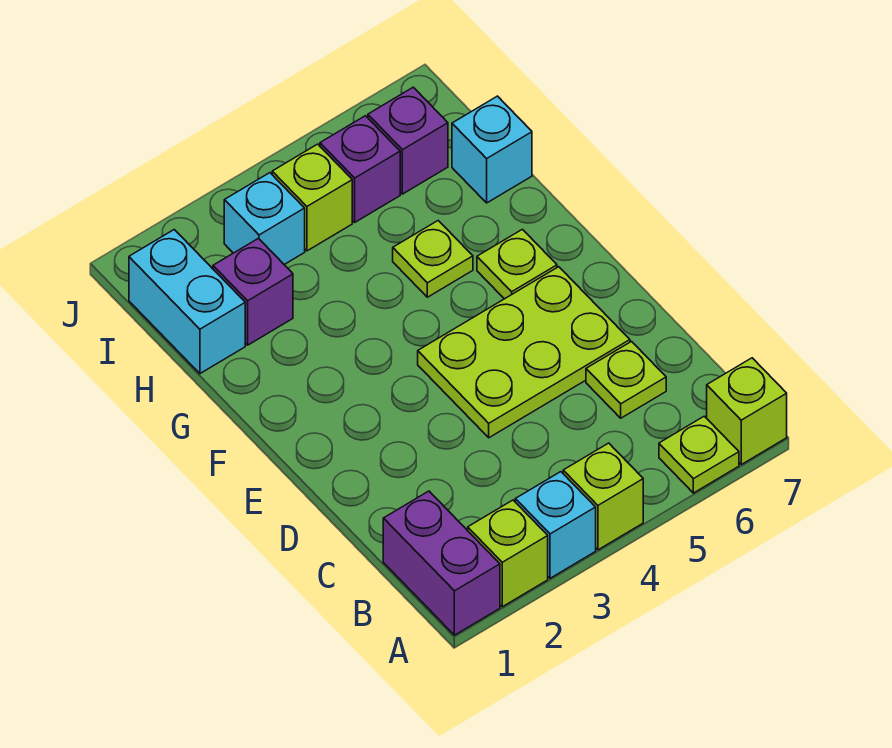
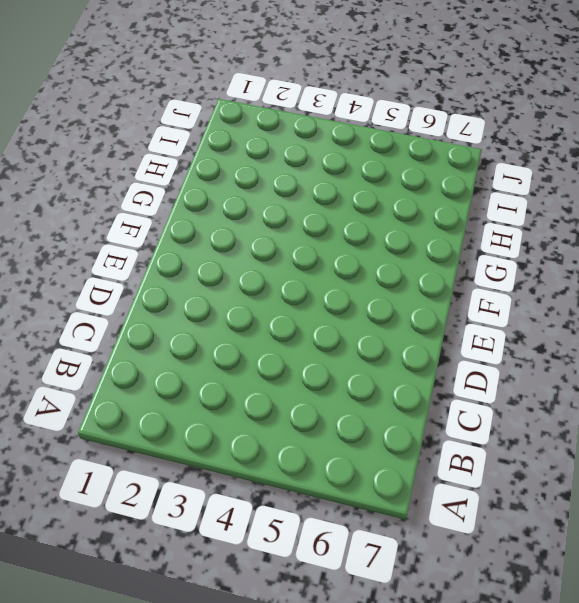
none -> purple brick A1:B1 level 1
none -> lime brick A2 level 1
none -> cyan brick A3 level 1

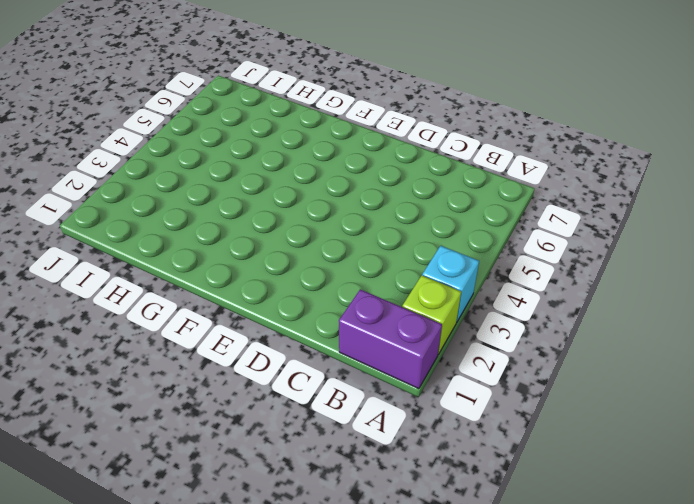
none -> lime brick A4 level 1
none -> lime plate A6 level 1
none -> lime brick A7 level 1

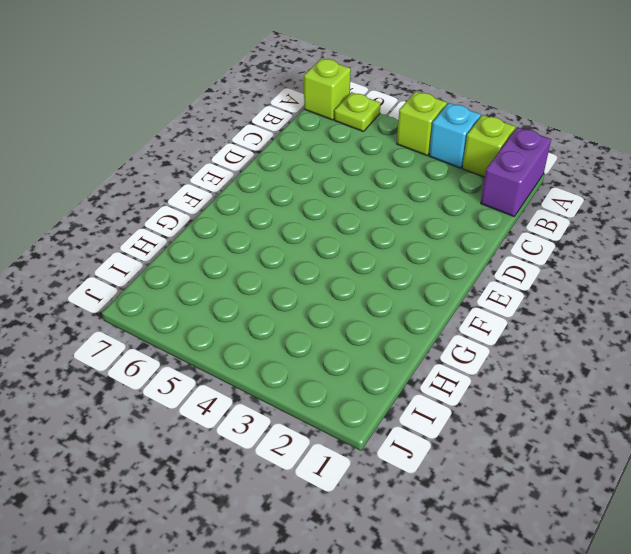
none -> lime plate C6 level 1
none -> lime plate D4:E6 level 1
none -> lime plate F6 level 1

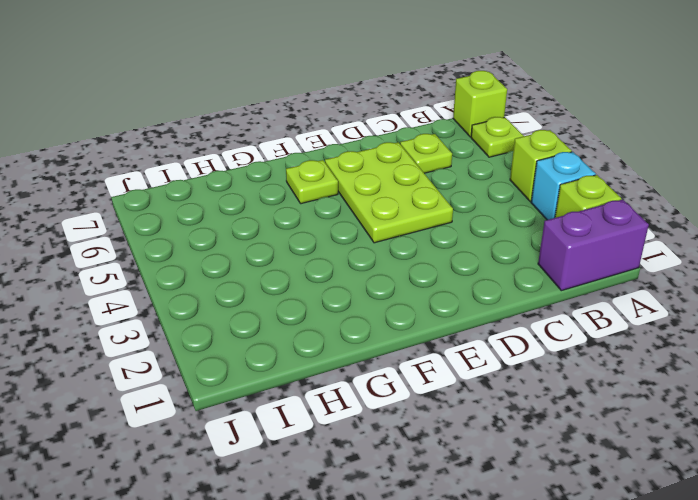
none -> lime plate G5 level 1
none -> cyan brick H1:I1 level 1
none -> purple brick H2 level 1

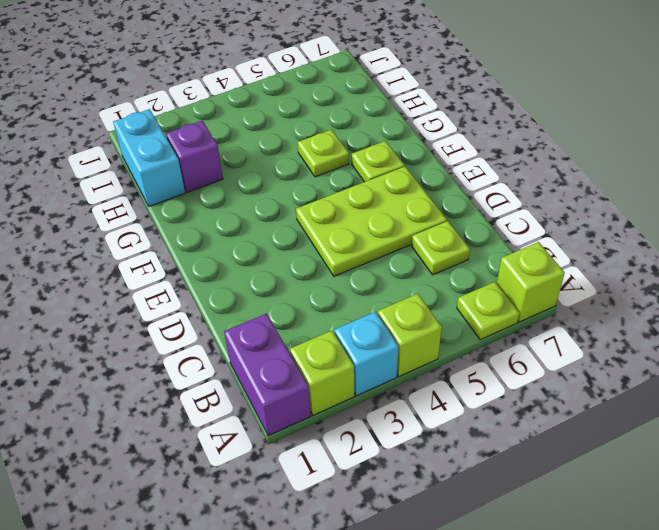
none -> cyan brick H7 level 1
none -> cyan brick I3 level 1
none -> lime brick I4 level 1

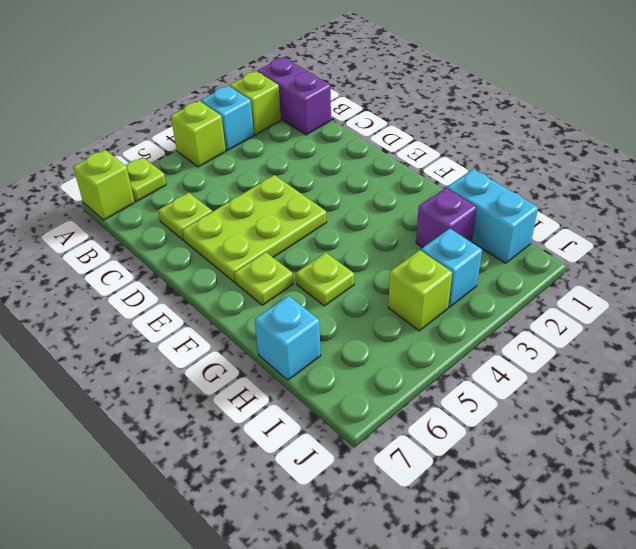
none -> purple brick I5 level 1
none -> purple brick I6 level 1

